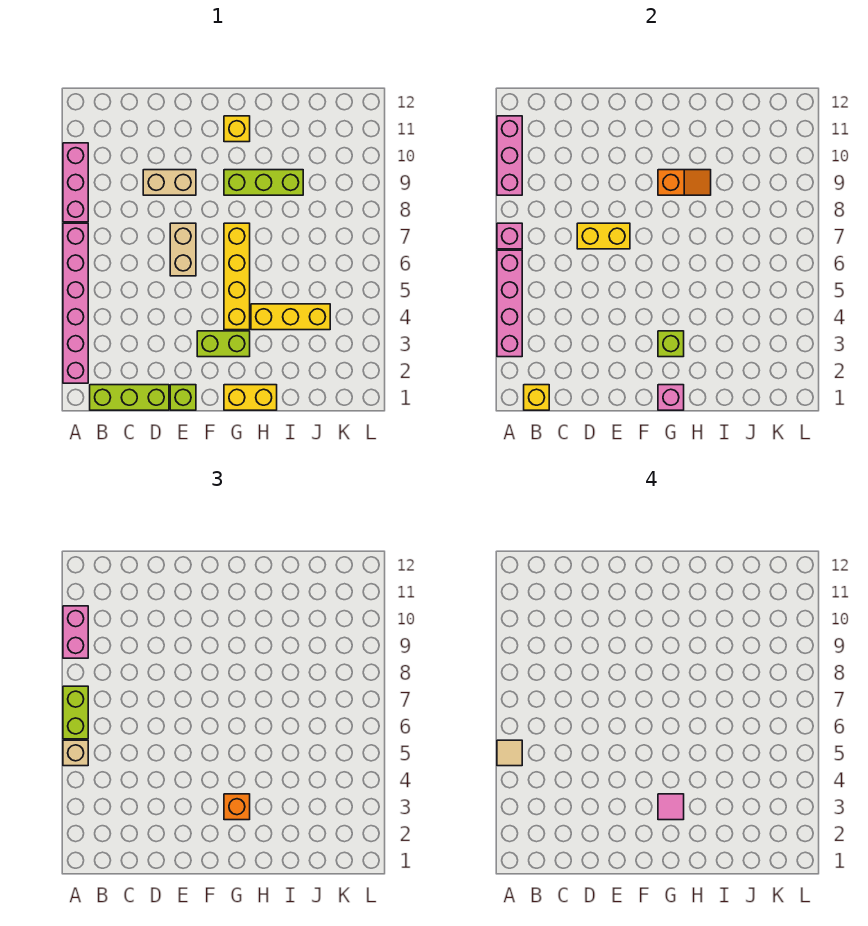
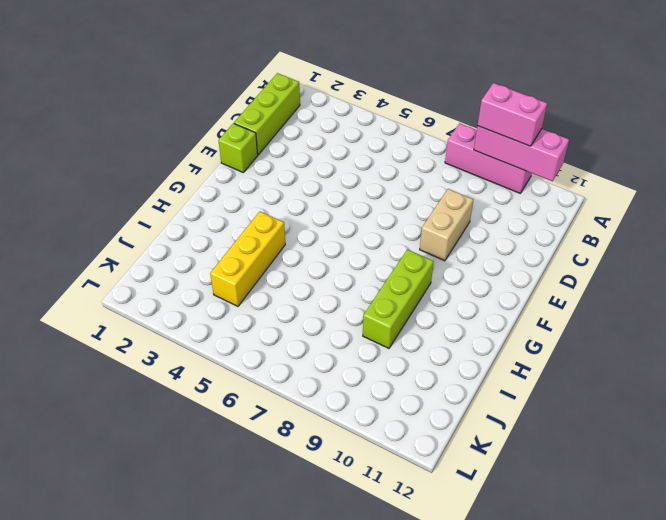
none -> pink brick A2:A7 level 1
none -> tan brick E6:E7 level 1
none -> lime brick F3:G3 level 1

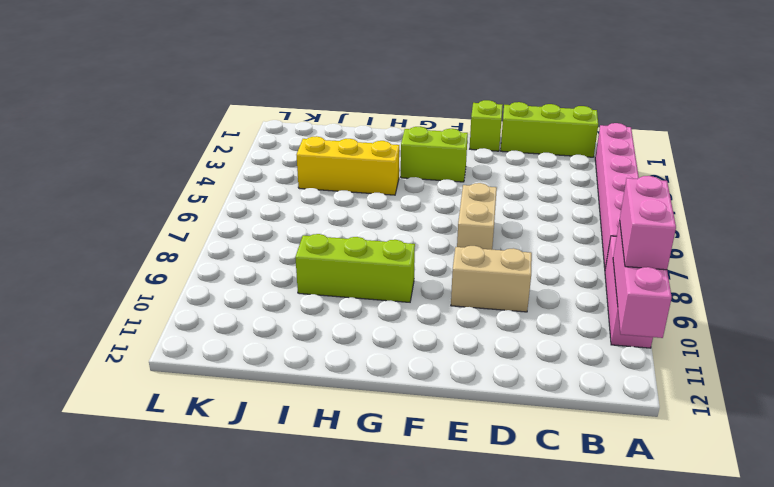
none -> yellow brick G1:H1 level 1
none -> yellow brick G4:G7 level 1
none -> yellow brick G11 level 1

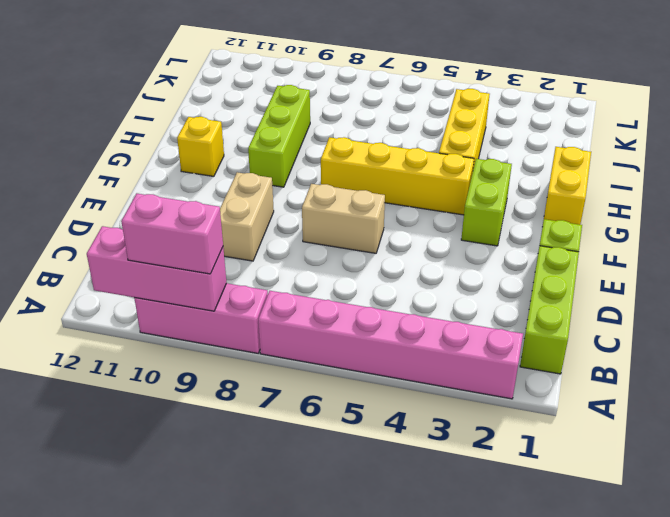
none -> pink brick A3:A6 level 2
none -> pink brick A7 level 2
none -> yellow brick B1 level 2

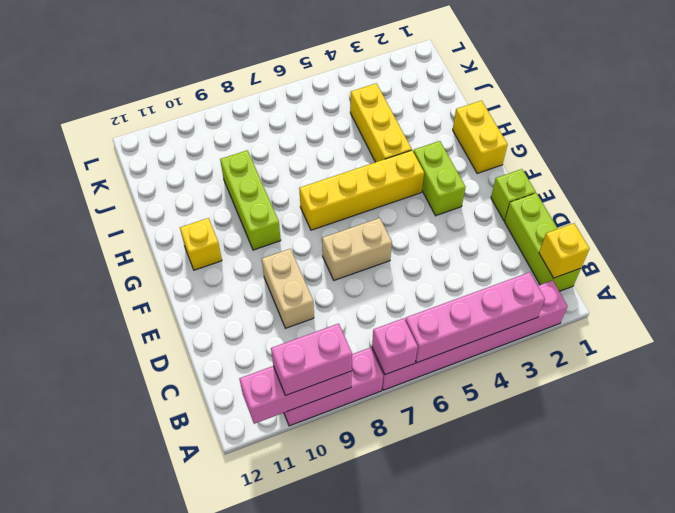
none -> yellow brick D7:E7 level 2
none -> pink brick G1 level 2
none -> lime brick G3 level 2

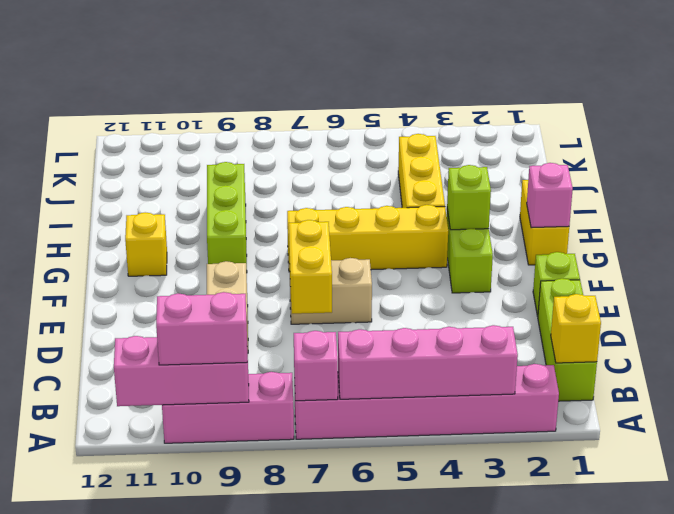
none -> orange slope G9:H9 level 2 top G
none -> tan brick A5 level 3
none -> lime brick A6:A7 level 3

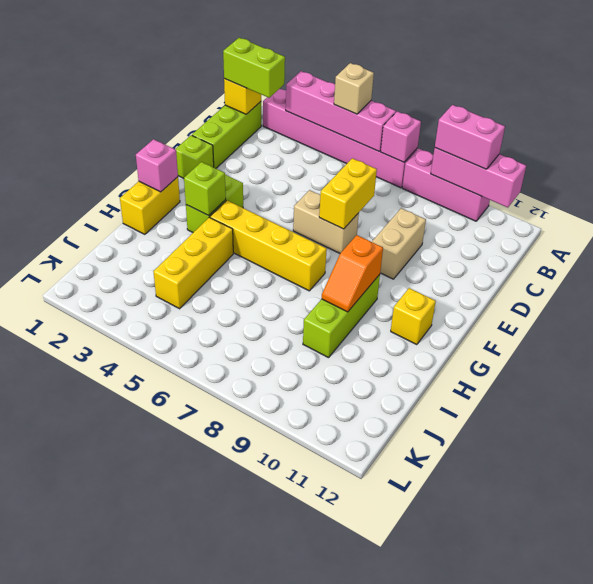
lime brick B1:B2 level 3 -> lime brick A6:A7 level 3
none -> orange brick G3 level 3
none -> tan tile A5 level 4
none -> pink tile G3 level 4

